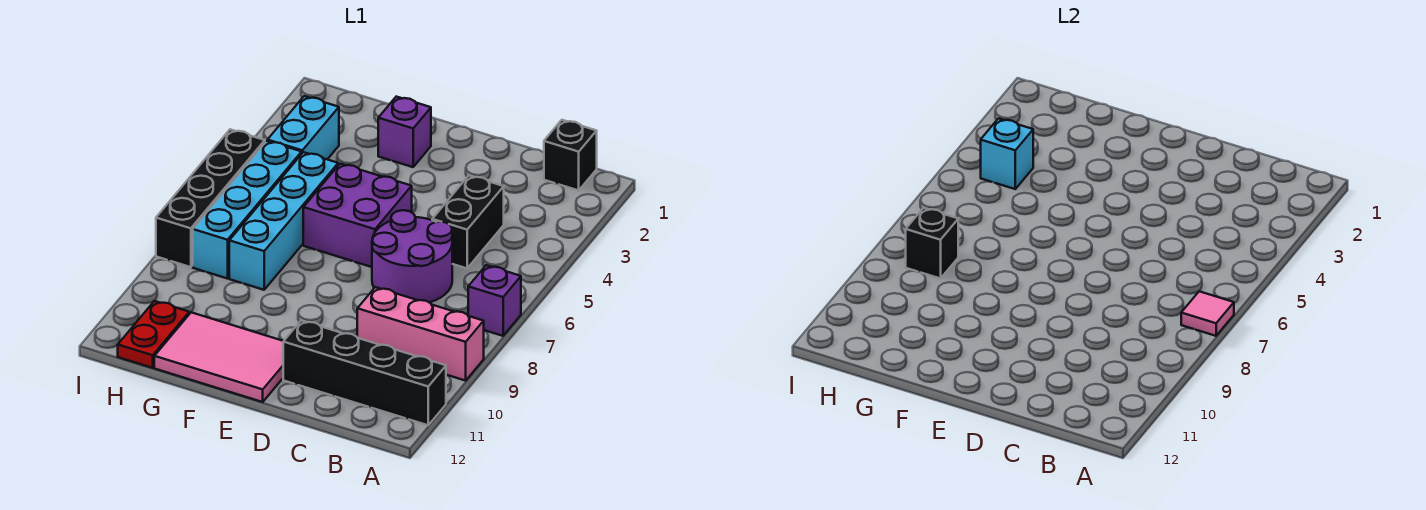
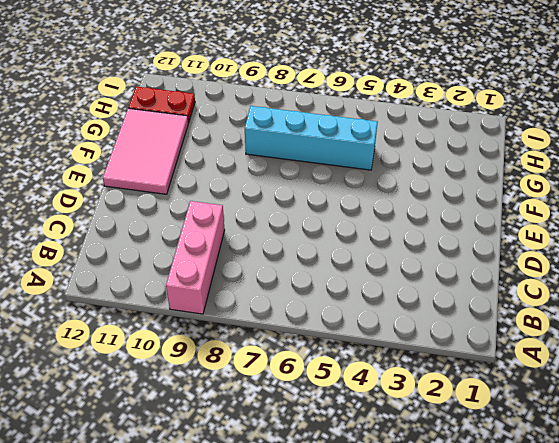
none -> purple brick A7 level 1
none -> black brick A11:D11 level 1
none -> black brick B1 level 1

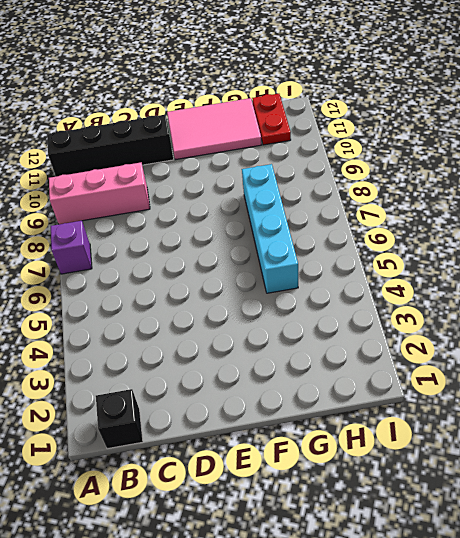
none -> black brick C4:C5 level 1
none -> purple round brick C6:D7 level 1
none -> purple brick E5:F6 level 1

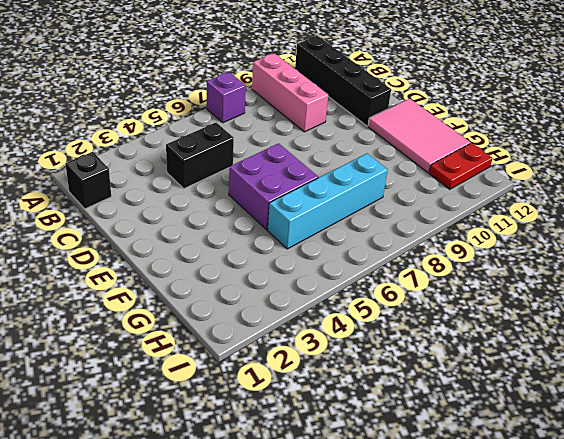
none -> purple round brick C6:D7 level 1
none -> purple brick F2 level 1
none -> cyan brick H3:H4 level 1

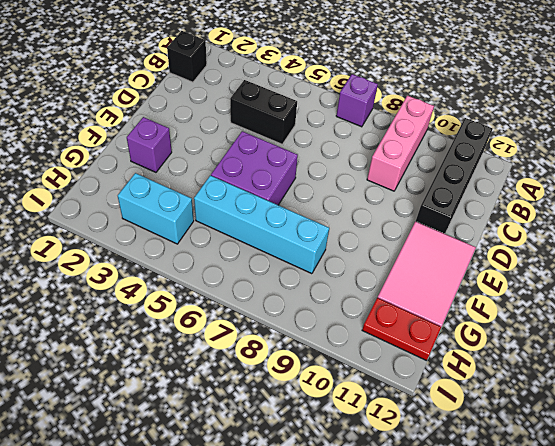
none -> purple round brick C6:D7 level 1
none -> cyan brick H5:H8 level 1
none -> black brick I5:I8 level 1

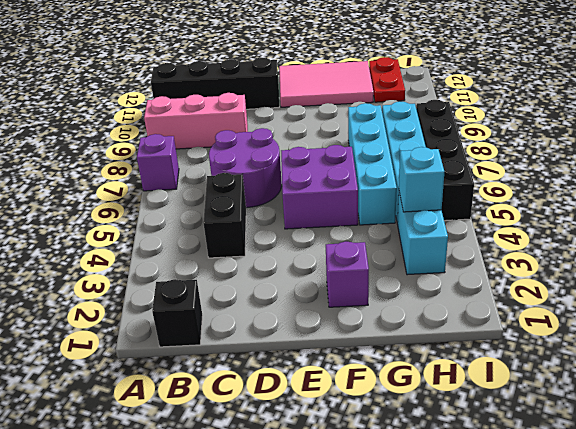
none -> pink tile A7 level 2
none -> black brick H8 level 2

